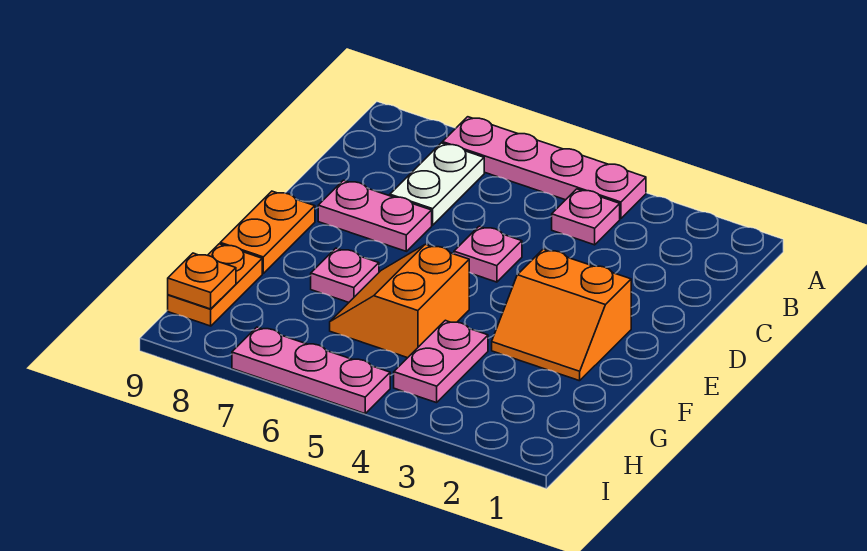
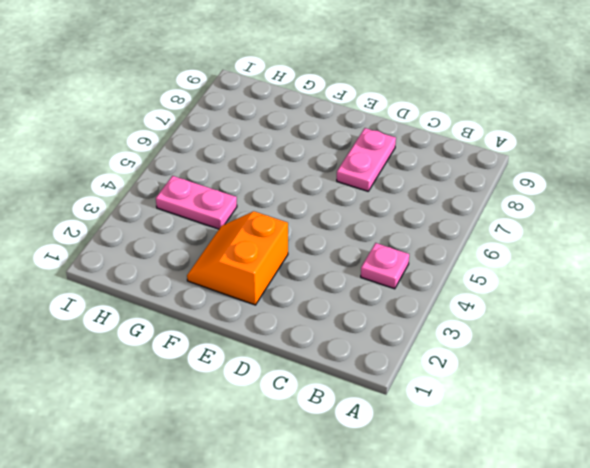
none -> pink plate A4:A7 level 1
none -> white plate B7:C7 level 1
none -> pink plate D5 level 1

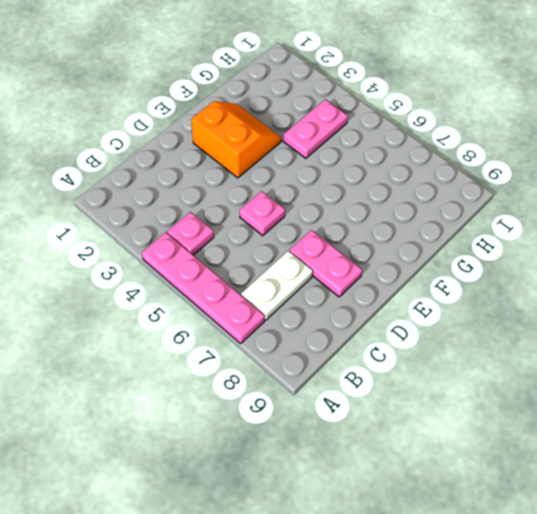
none -> orange plate E9:F9 level 1
none -> orange slope F5:G6 level 1 top 5
none -> pink plate F7 level 1

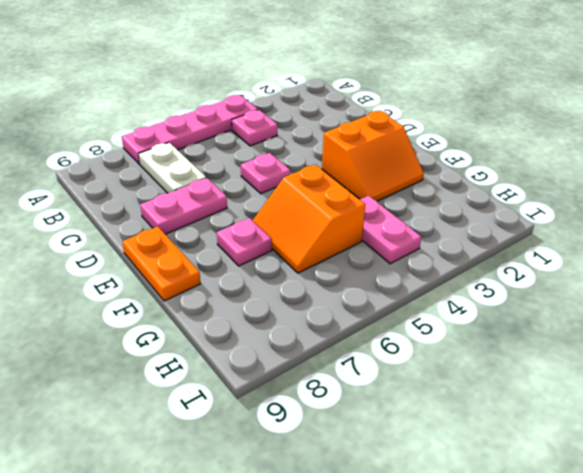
none -> orange plate G9:H9 level 1
none -> pink plate I5:I7 level 1
none -> orange plate H9 level 2

